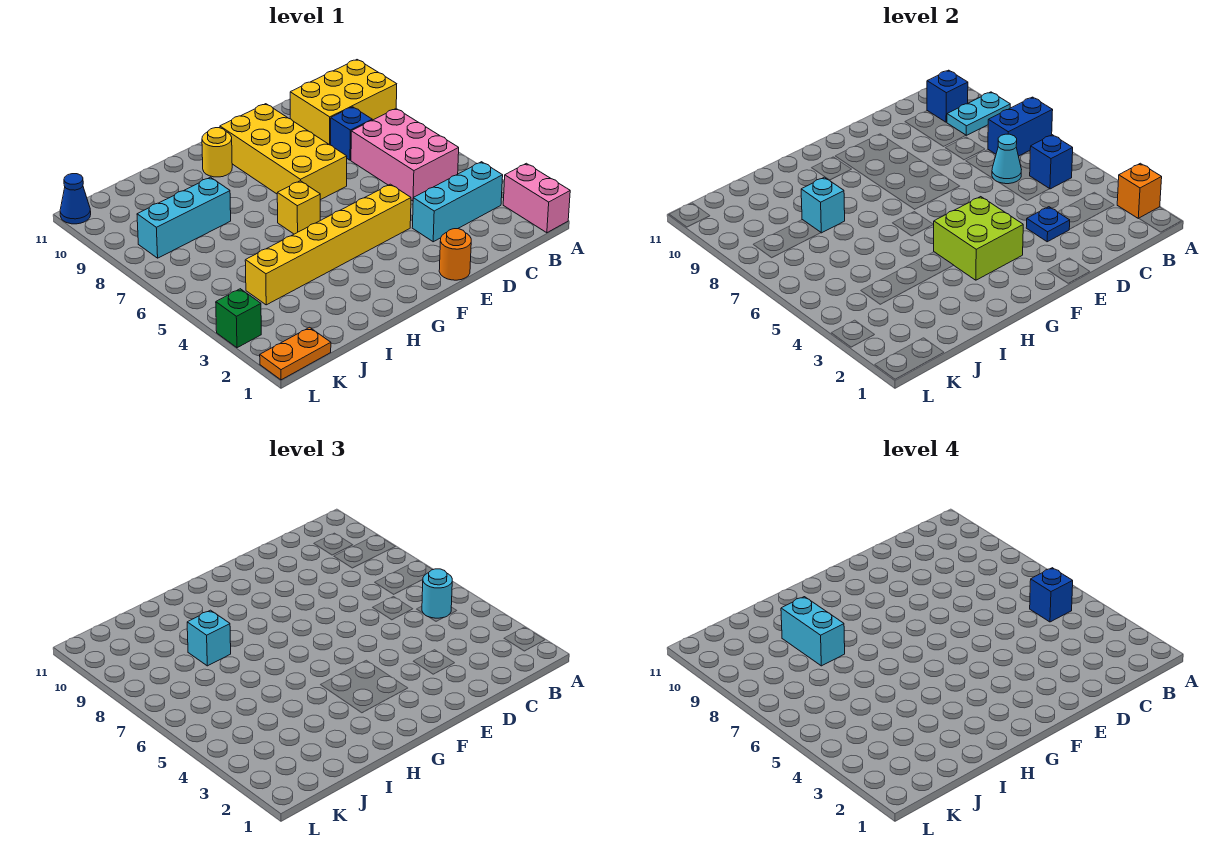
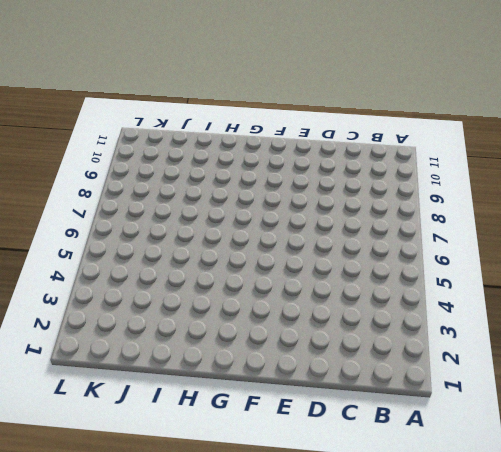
none -> pink brick A1:A2 level 1
none -> yellow brick A9:C10 level 1
none -> cyan brick B3:D3 level 1

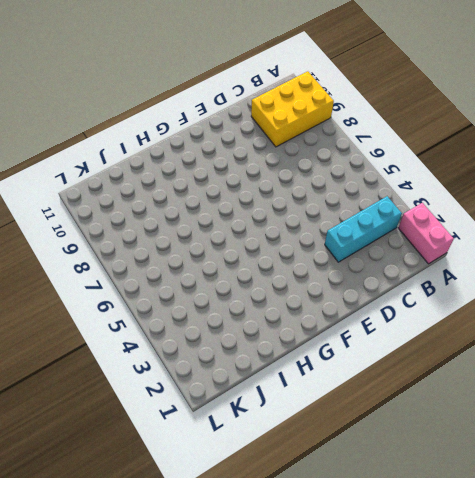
none -> pink brick B5:C7 level 1
none -> blue brick C8 level 1
none -> orange round brick E1 level 1

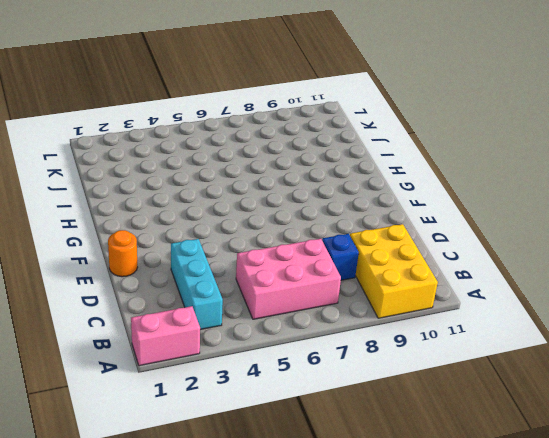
none -> yellow brick E4:J4 level 1
none -> yellow brick E7:F10 level 1
none -> yellow brick G6 level 1

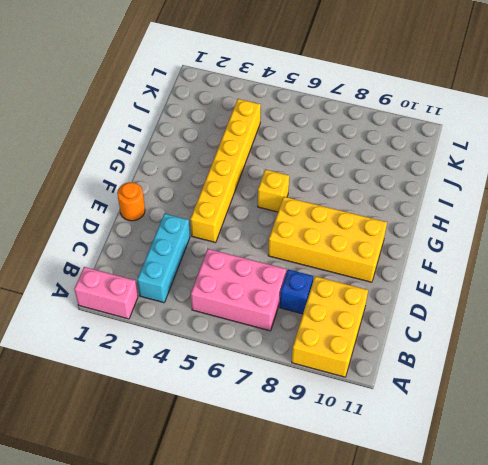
none -> yellow round brick G10 level 1
none -> cyan brick I8:K8 level 1
none -> orange plate K1:L1 level 1

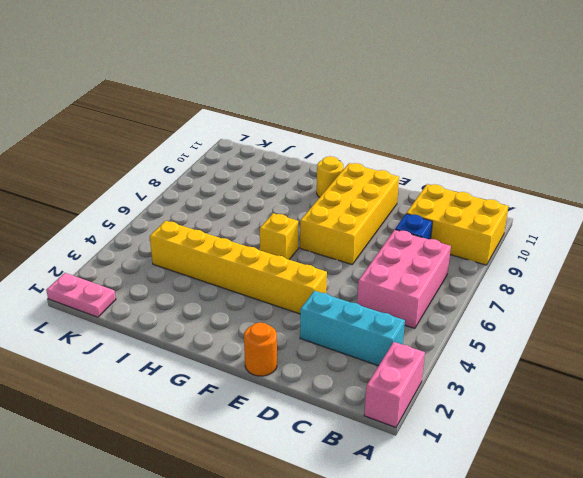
pink plate K1:L1 level 1 -> orange plate K1:L1 level 1
none -> cyan brick I8:K8 level 1
none -> green brick L3 level 1
none -> blue cone L11 level 1

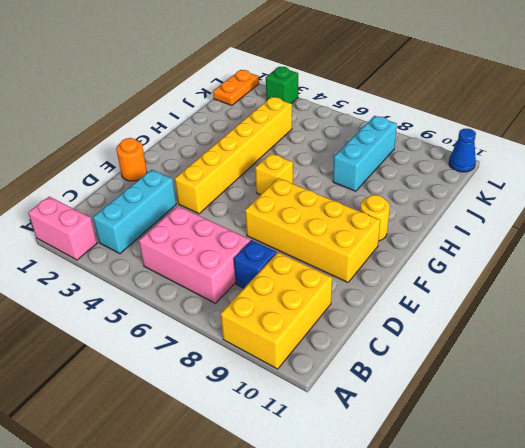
none -> orange brick A2 level 2
none -> blue brick A7:B7 level 2
none -> cyan plate A9:B9 level 2

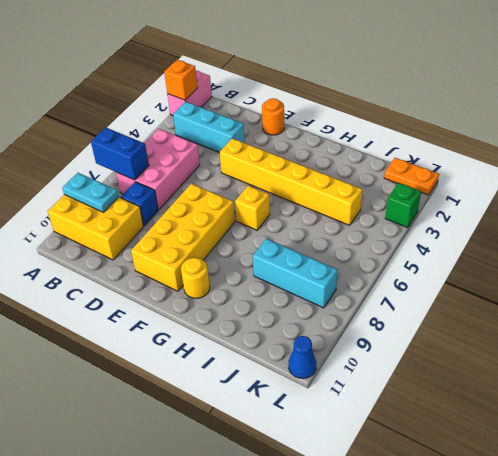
none -> blue brick B5 level 2
none -> blue brick B10 level 2
none -> cyan cone C6 level 2

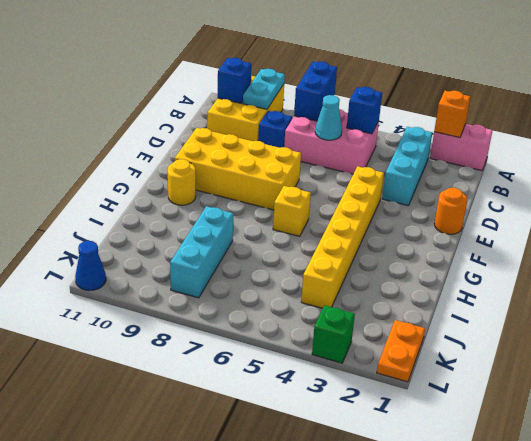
none -> blue plate D3 level 2
none -> lime brick F3:G4 level 2
none -> cyan brick I8 level 2

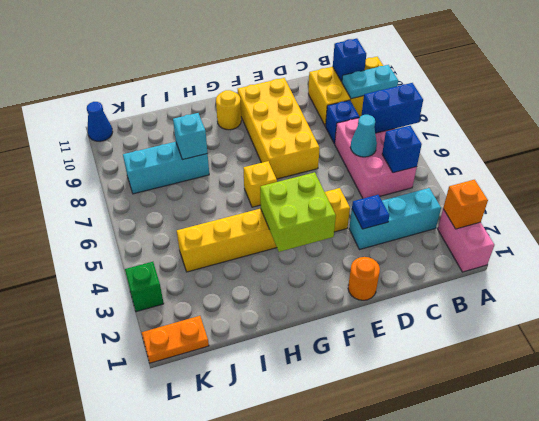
none -> cyan round brick B5 level 3
none -> cyan brick I8 level 3
none -> blue brick B5 level 4

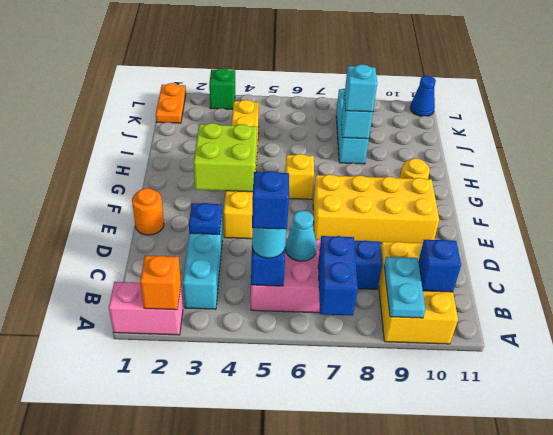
none -> cyan brick I8:I9 level 4

